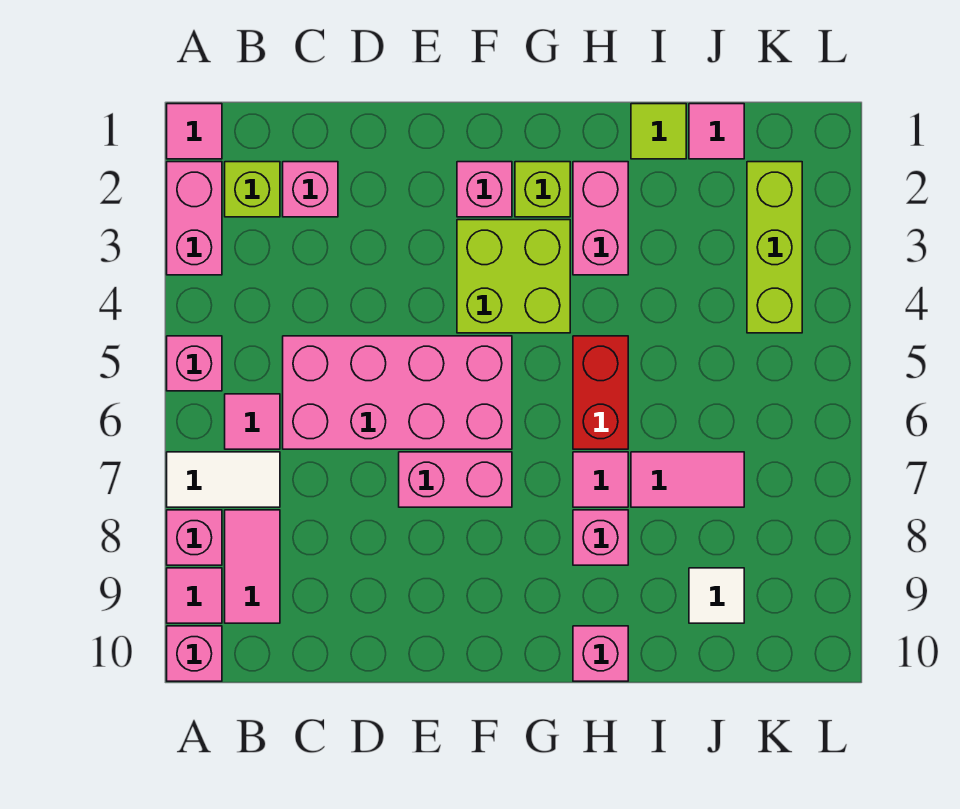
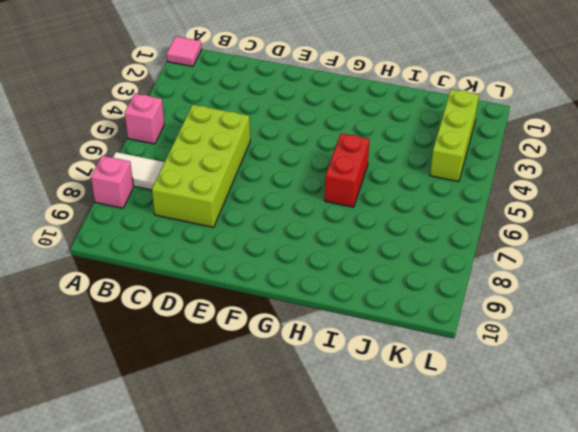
lime brick C5:D8 level 1 -> pink brick C5:F6 level 1
none -> pink brick A2:A3 level 1
none -> pink tile A9 level 1
none -> pink brick A10 level 1

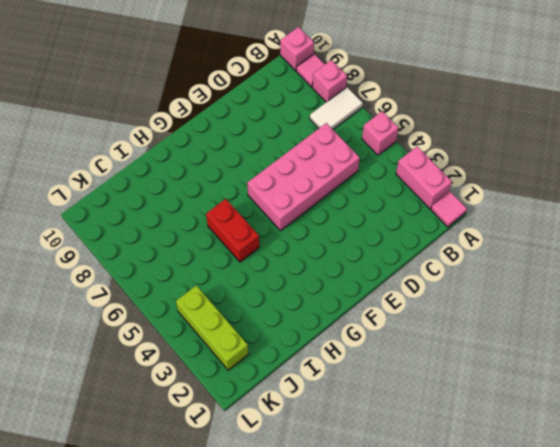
none -> lime brick B2 level 1
none -> pink tile B6 level 1
none -> pink tile B8:B9 level 1

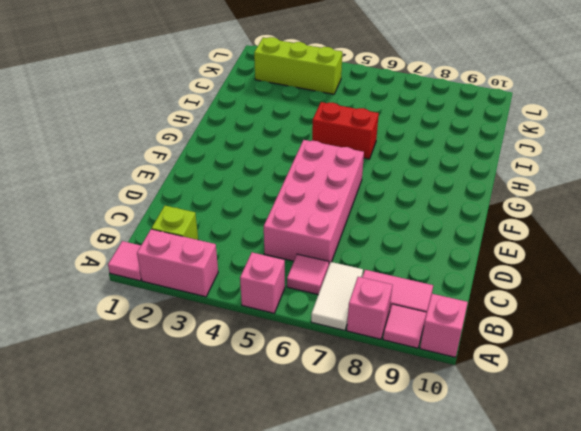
none -> pink brick C2 level 1
none -> pink brick E7:F7 level 1
none -> pink brick F2 level 1

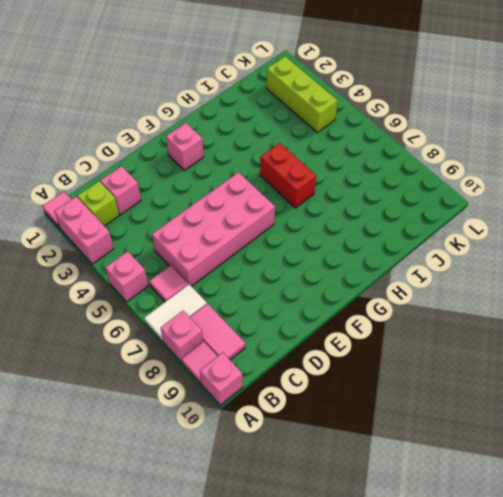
none -> pink brick E7:F7 level 1
none -> lime brick F3:G4 level 1
none -> lime brick G2 level 1

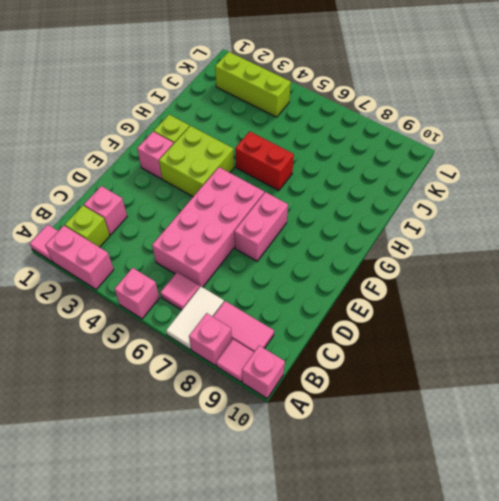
none -> pink brick H2:H3 level 1
none -> pink tile H7 level 1
none -> pink brick H8 level 1

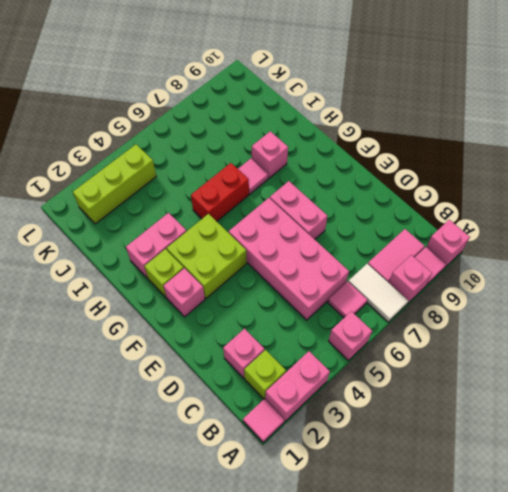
none -> pink brick H10 level 1
none -> lime tile I1 level 1
none -> pink tile I7:J7 level 1

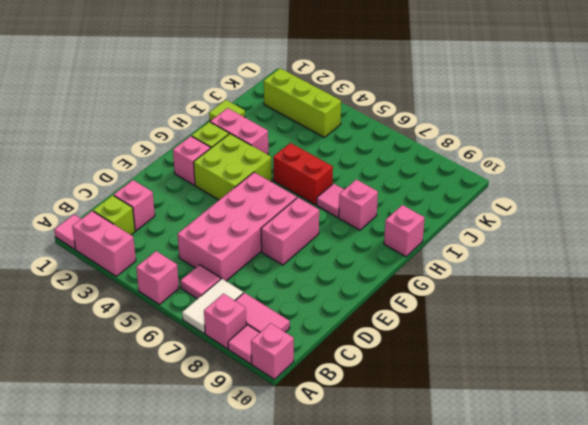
none -> pink tile I7:J7 level 1
none -> pink tile J1 level 1
none -> white tile J9 level 1

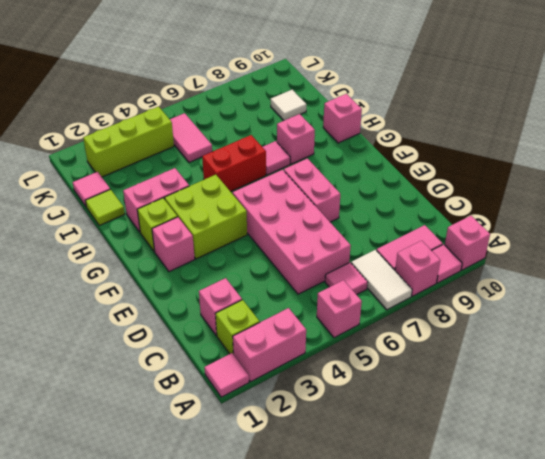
pink tile J5:K5 level 1 -> pink tile I7:J7 level 1

